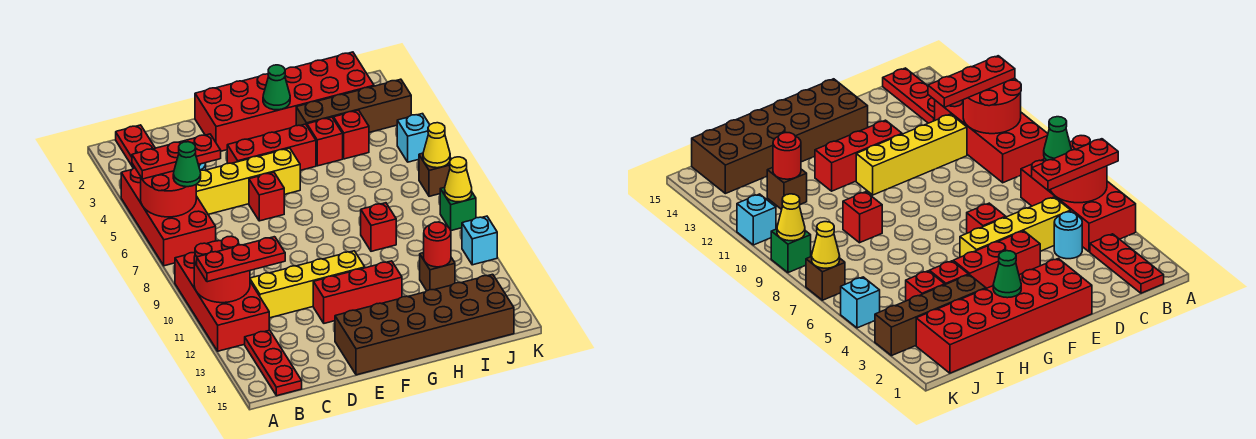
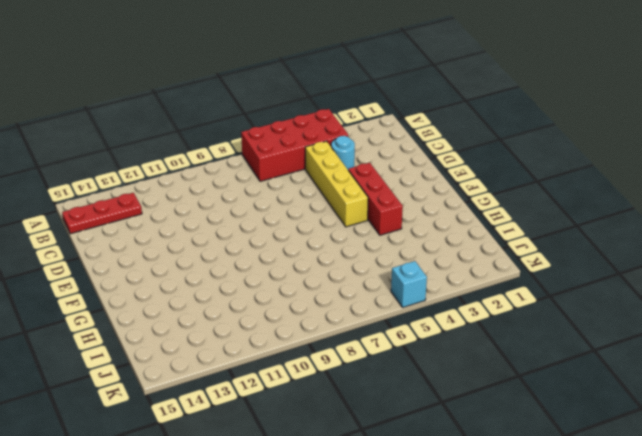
none -> red brick A9:B12 level 1
none -> red plate B1:B3 level 1
none -> yellow brick C11:F11 level 1
none -> red brick E1:J2 level 1

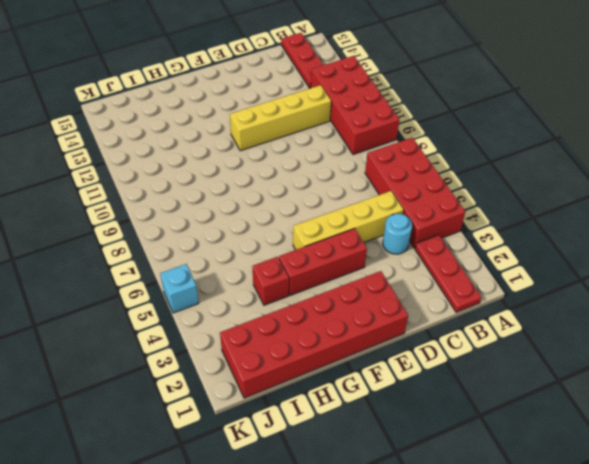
none -> red brick E6 level 1
none -> red brick E12:G12 level 1
none -> brown brick E14:J15 level 1
none -> brown brick H3:K3 level 1

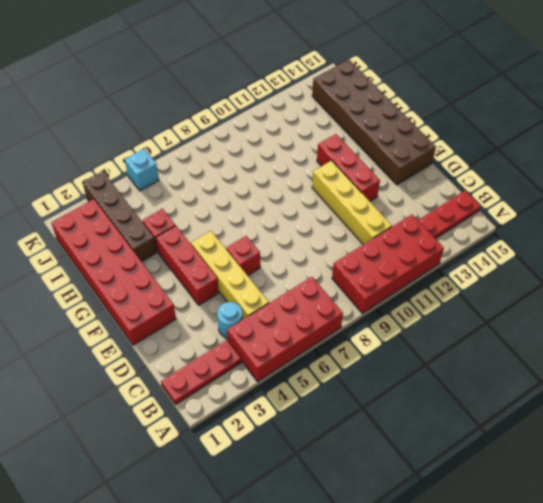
none -> red brick H9 level 1
none -> red brick I4 level 1
none -> brown brick I12 level 1
none -> brown brick K7 level 1

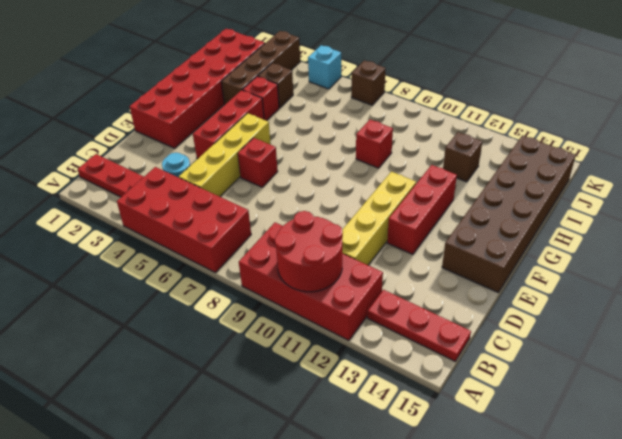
brown brick I4 level 1 -> red brick I4 level 1
none -> green brick K9 level 1
none -> cyan brick K11 level 1
none -> red round brick A5:B6 level 2
none -> green cone G2 level 2

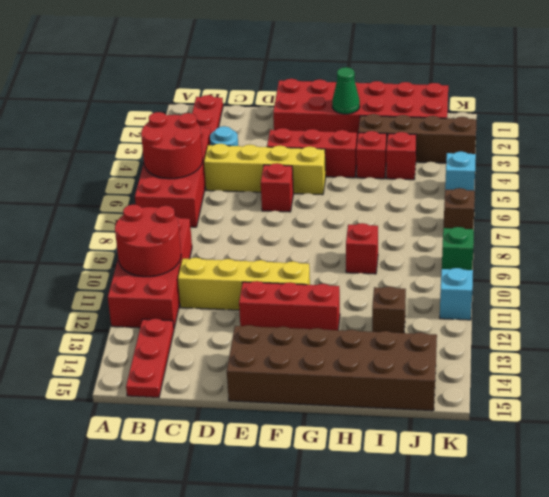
none -> red round brick I12 level 2
none -> yellow cone K7 level 2
none -> yellow cone K9 level 2
none -> red plate A5:C5 level 3

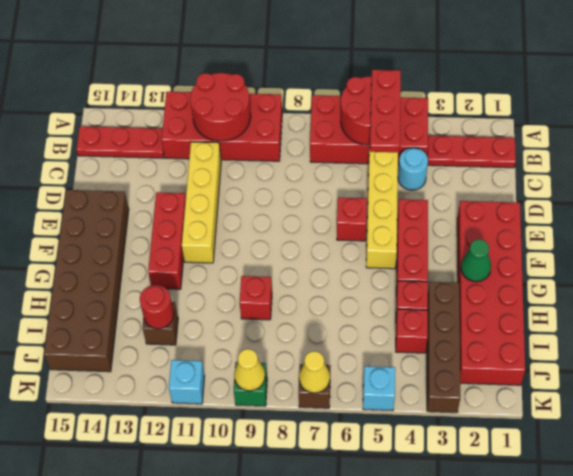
none -> red plate A11:C11 level 3
none -> green cone B6 level 3

